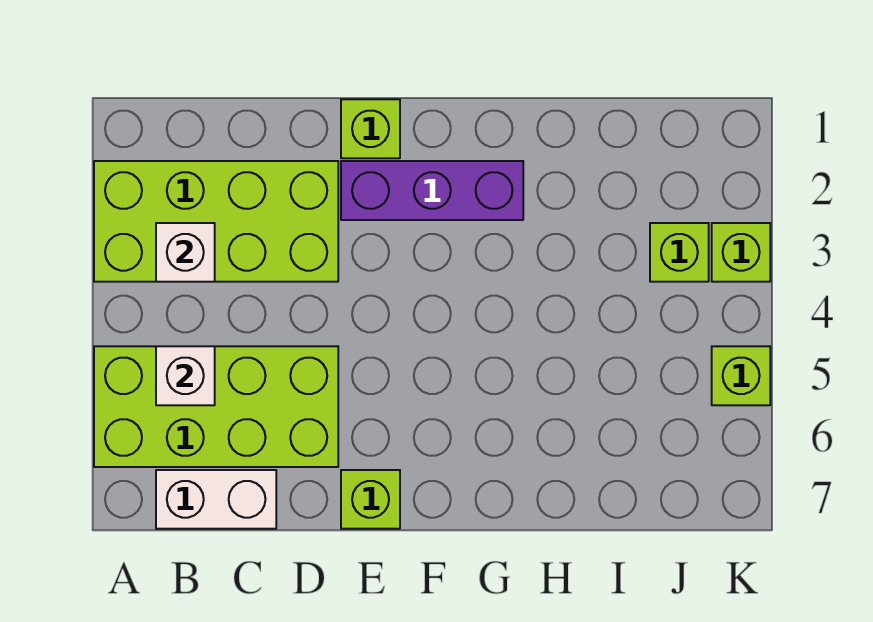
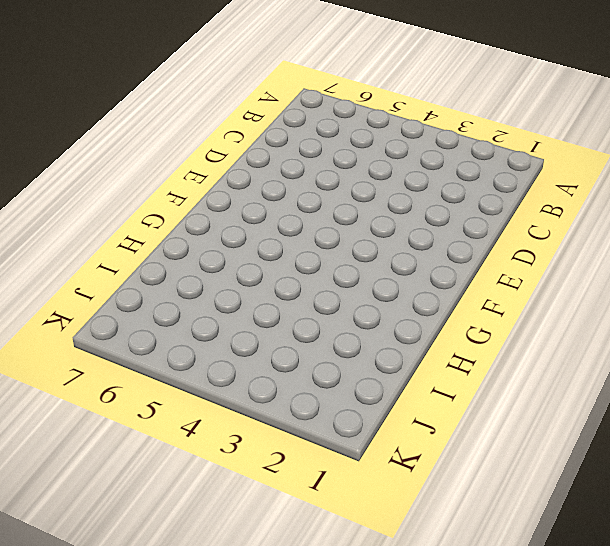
none -> lime brick A2:D3 level 1
none -> lime brick A5:D6 level 1

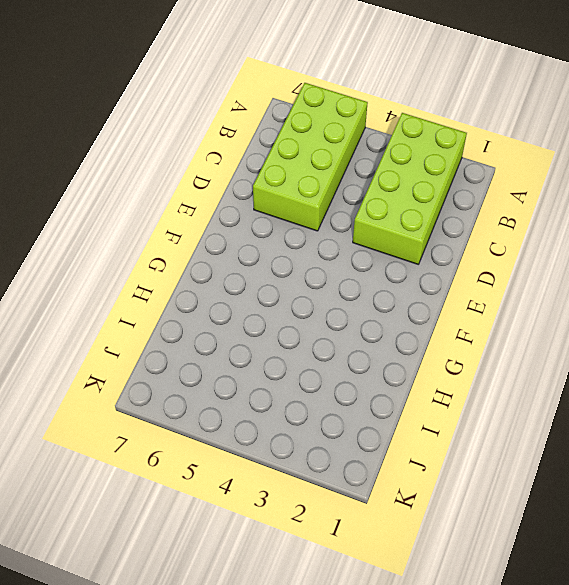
none -> white brick B7:C7 level 1
none -> lime brick E1 level 1

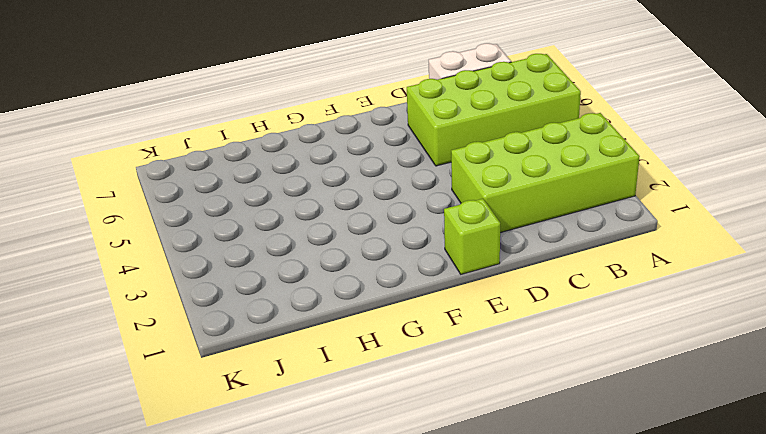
none -> purple brick E2:G2 level 1
none -> lime brick E7 level 1

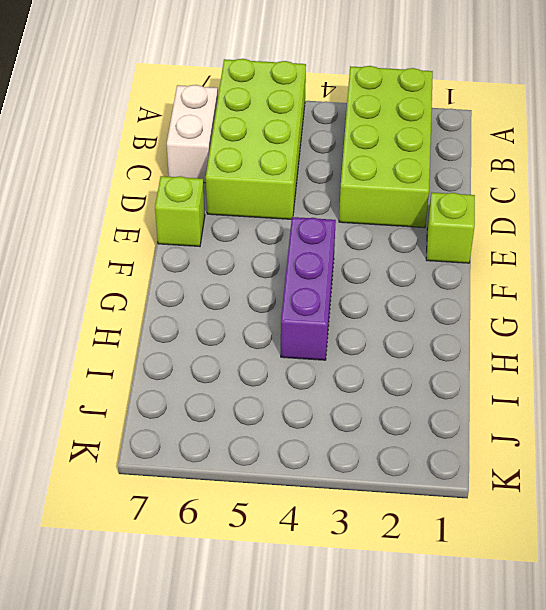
purple brick F4:H4 level 1 -> purple brick E2:G2 level 1
none -> lime brick J3 level 1
none -> lime brick K3 level 1

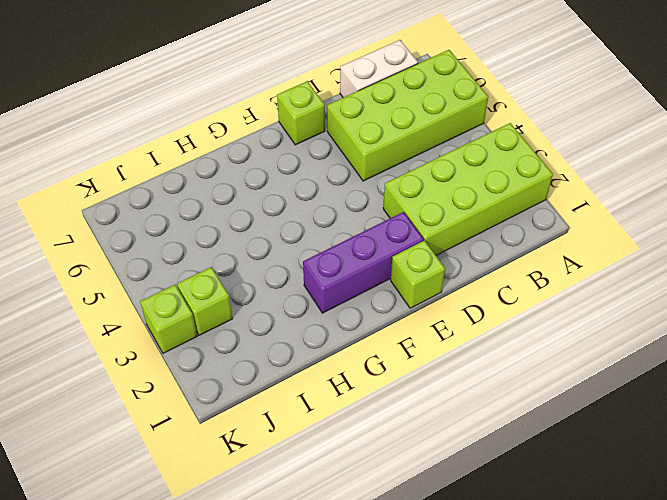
none -> lime brick K5 level 1
none -> white brick B3 level 2

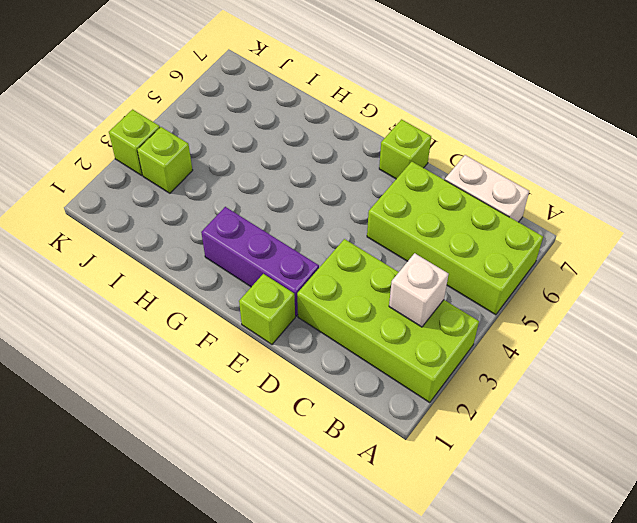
none -> lime brick K5 level 1
none -> white brick B5 level 2

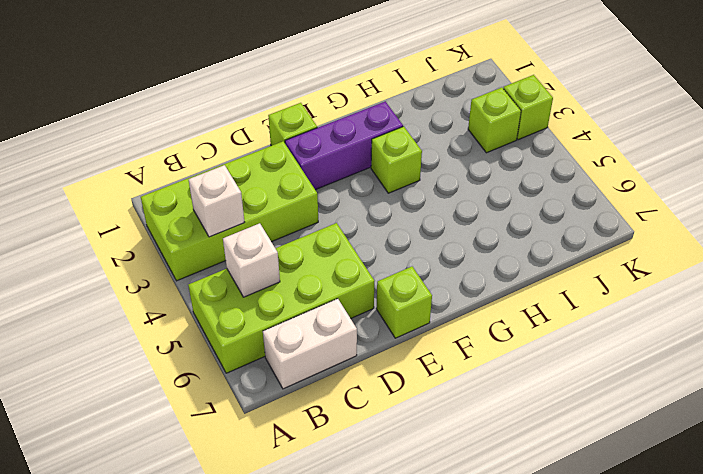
lime brick G3 level 1 -> lime brick K5 level 1

